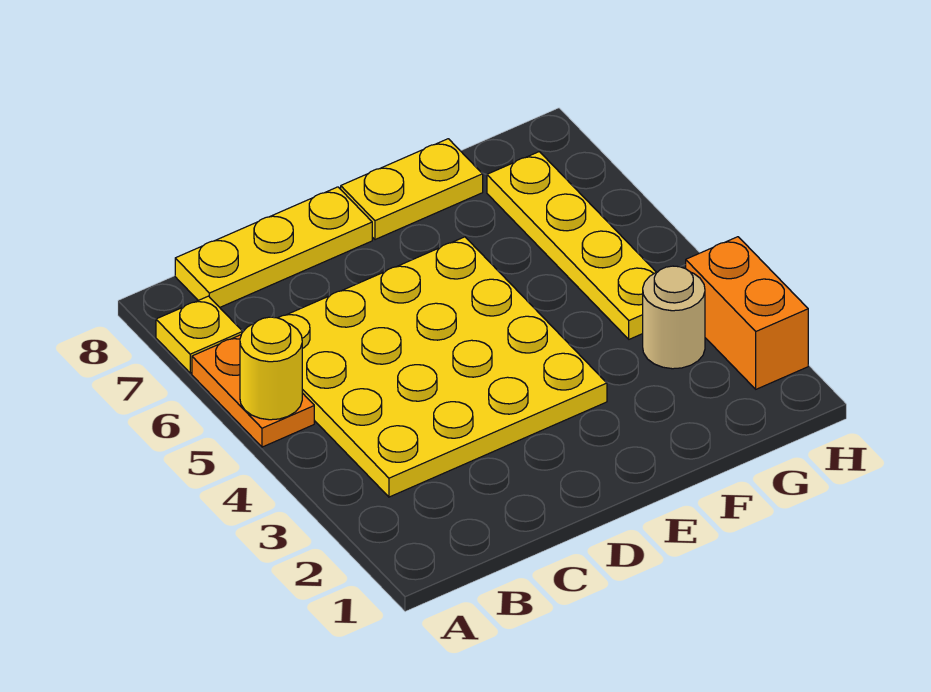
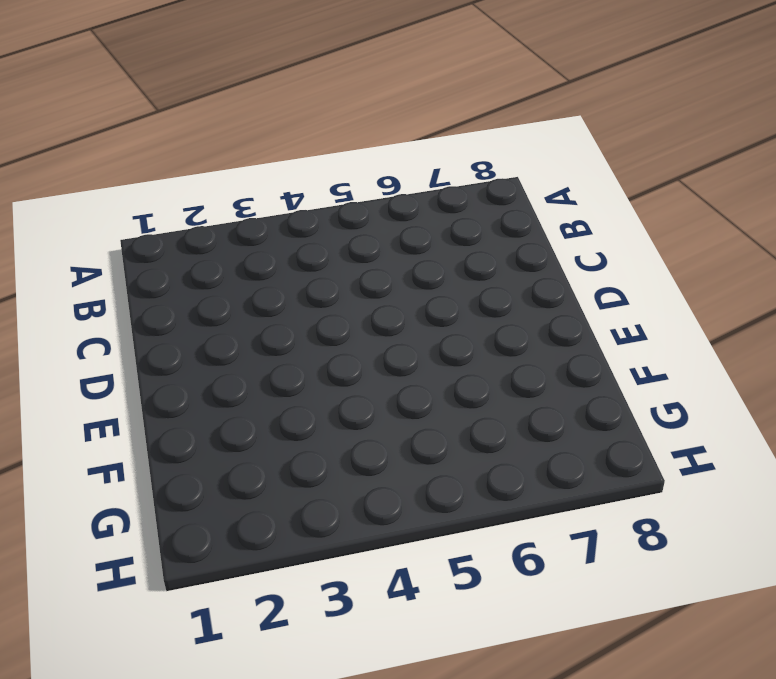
none -> orange plate A5:A6 level 1
none -> yellow plate A7 level 1

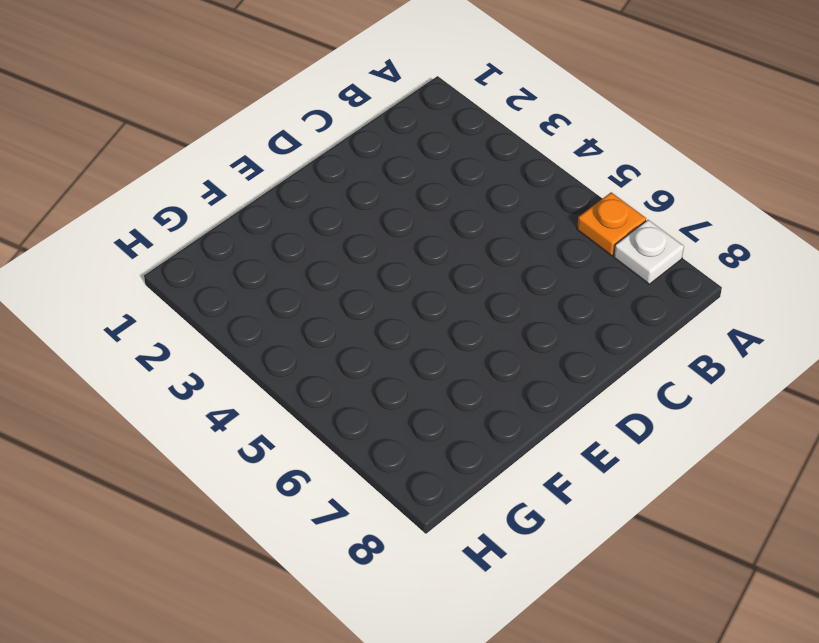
orange plate A6 level 1 -> orange plate A5:A6 level 1
white plate A7 level 1 -> yellow plate A7 level 1
none -> yellow plate B3:E6 level 1
none -> yellow plate B8:D8 level 1

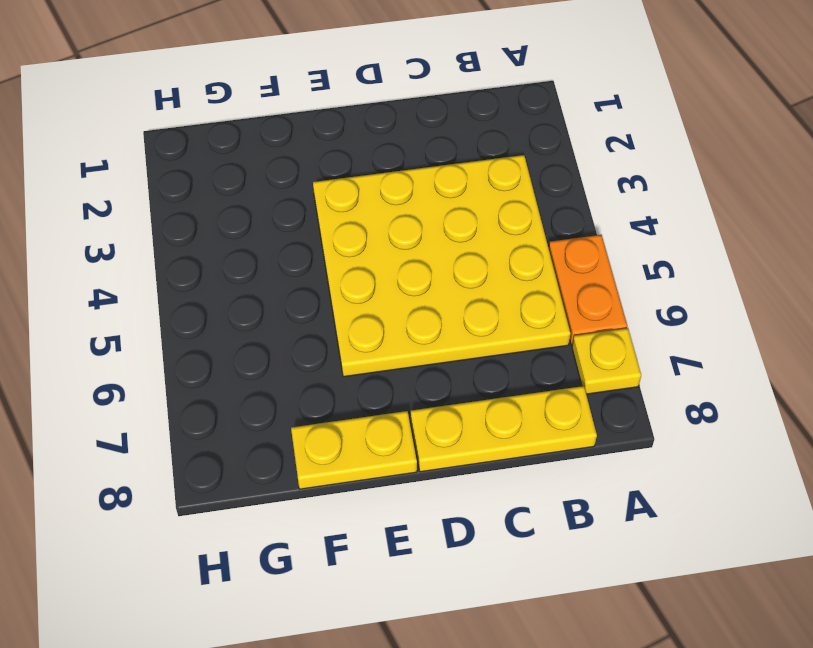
none -> tan round brick G3 level 1
none -> yellow plate G4:G7 level 1

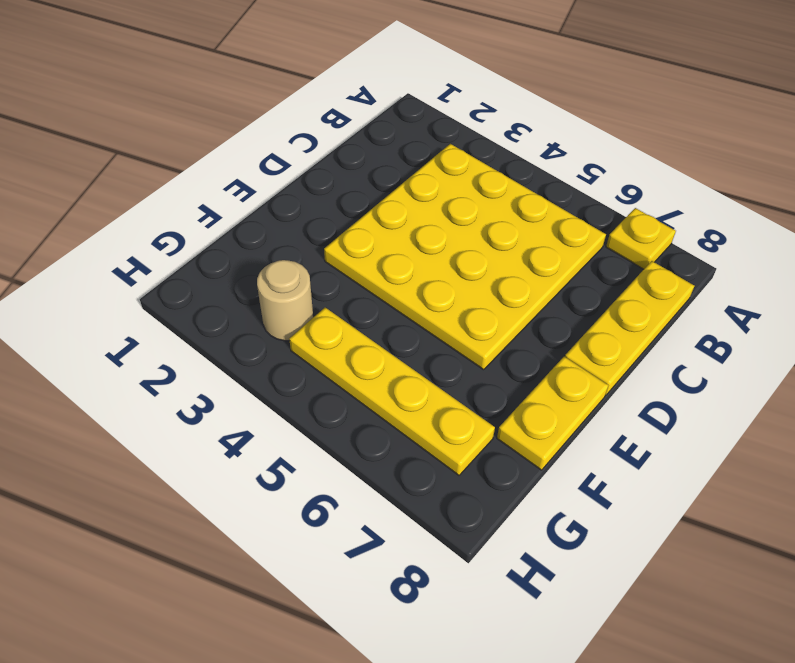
none -> orange plate A5:A6 level 1
none -> orange brick H2:H3 level 1

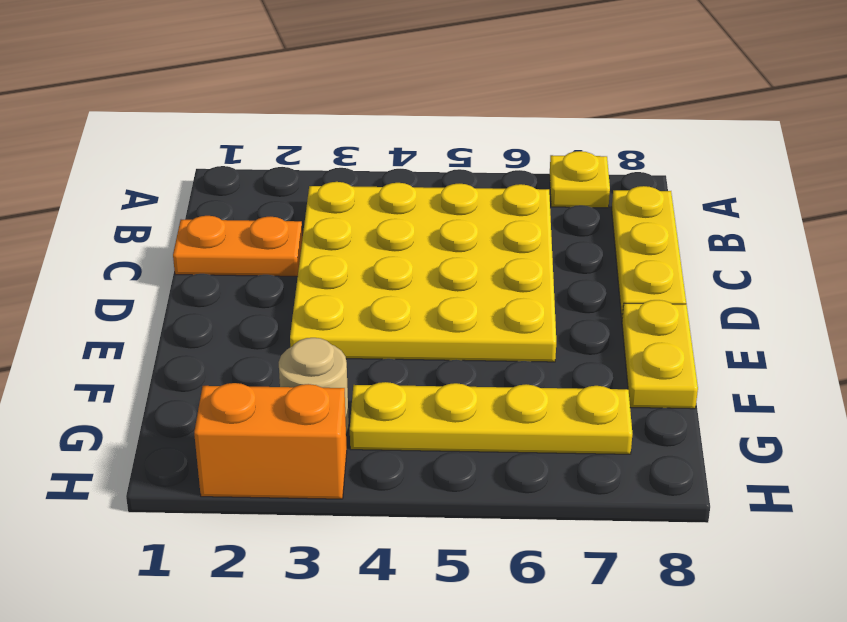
orange plate C1:C2 level 1 -> orange plate A5:A6 level 1
none -> yellow round brick A5 level 2

